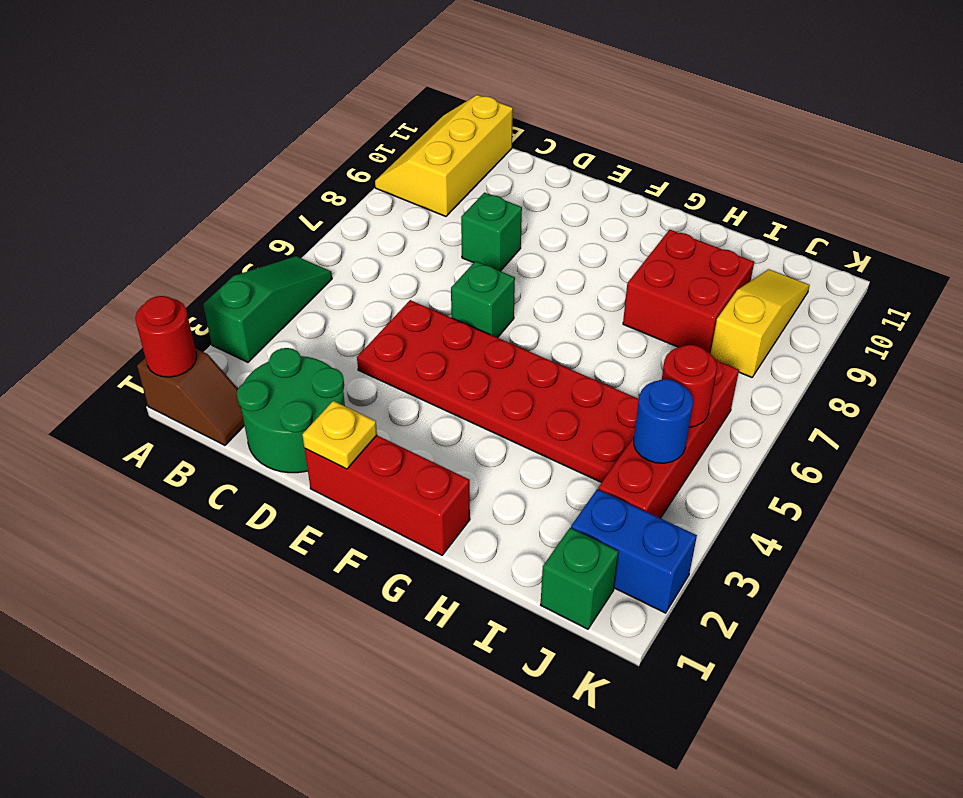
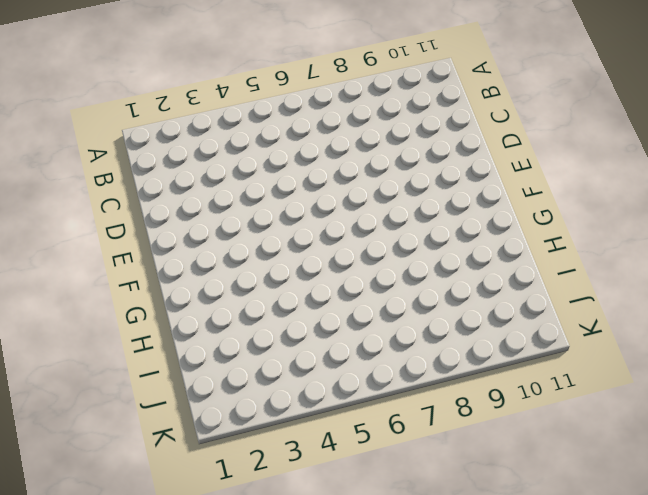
none -> brown slope A1:B1 level 1 top A
none -> green slope A3:A5 level 1 top 3
none -> yellow slope A9:B11 level 1 top B

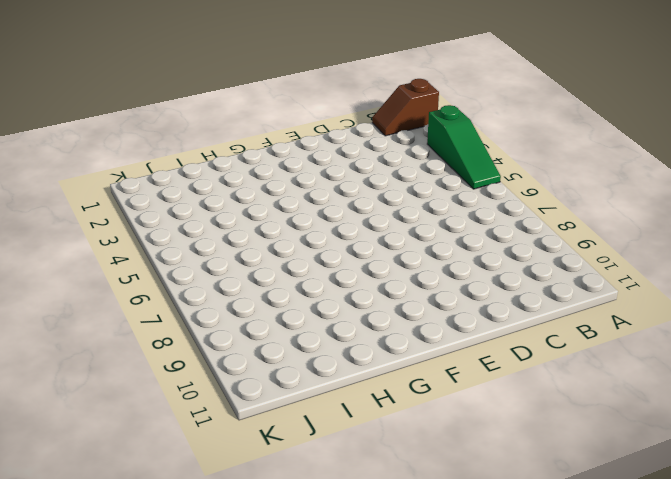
none -> yellow slope A9:B11 level 1 top B
none -> green round brick C1:D2 level 1
none -> red plate D4:I5 level 1

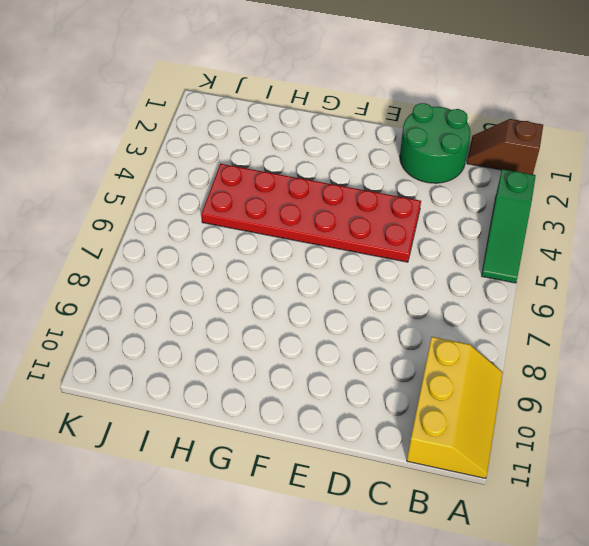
none -> green brick D8 level 1
none -> red brick E1:G1 level 1
none -> green brick E6 level 1

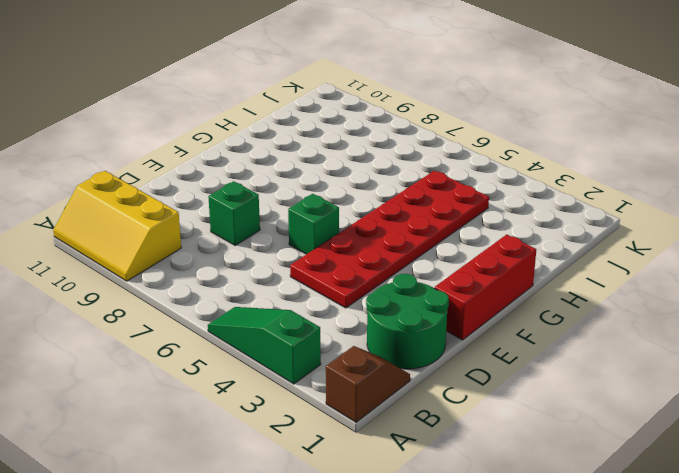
none -> red brick H8:I9 level 1
none -> green brick J1 level 1
none -> blue brick J2:K2 level 1

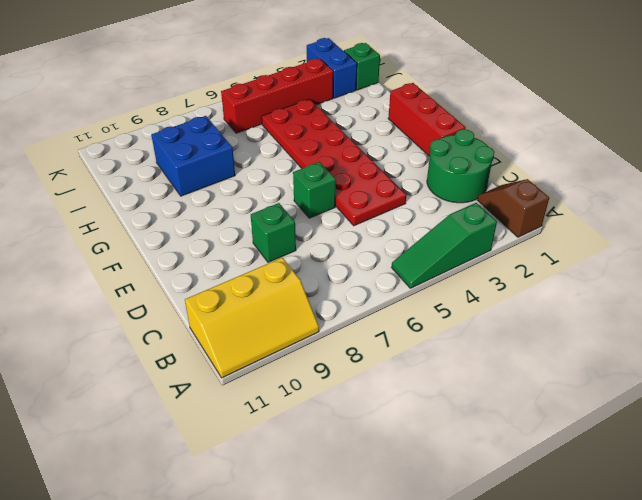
blue brick H8:I9 level 1 -> red brick H8:I9 level 1
none -> yellow slope J8:J10 level 1 top 8
none -> red round brick A1 level 2
none -> yellow plate E1 level 2

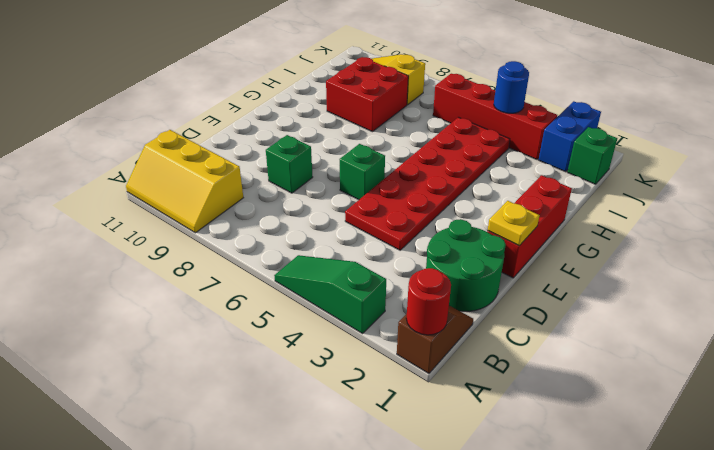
none -> red round brick J5 level 2

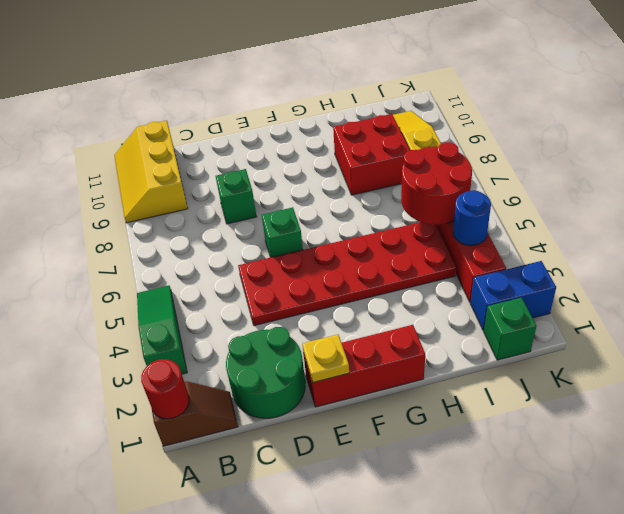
red round brick I5:J6 level 2 -> red round brick J5 level 2

